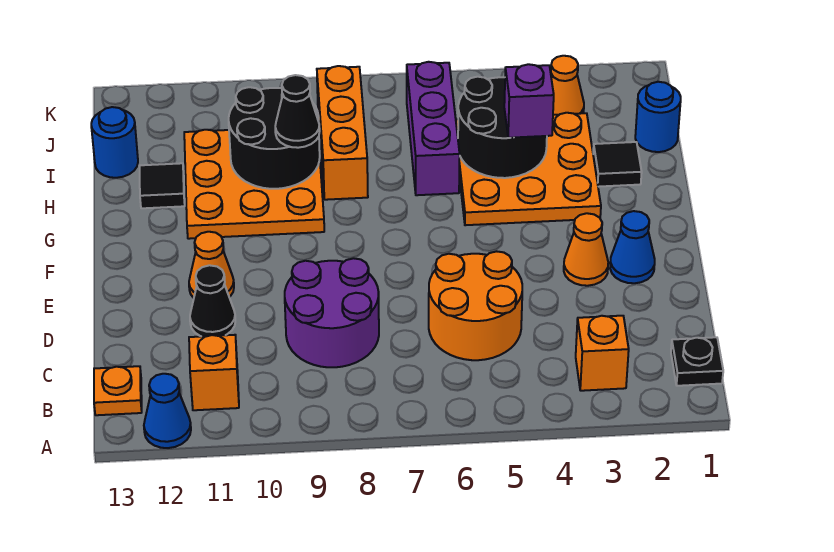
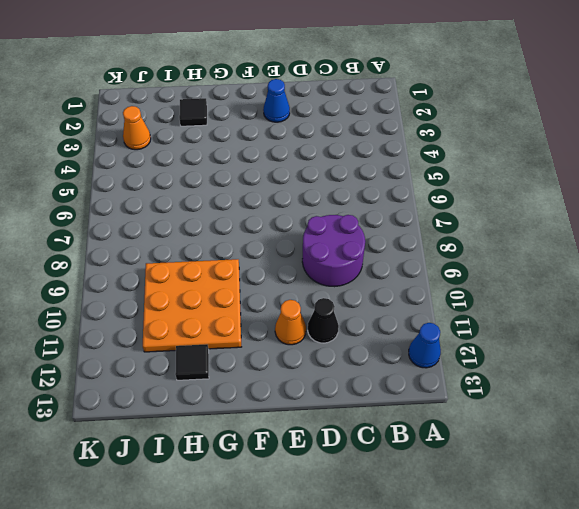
none -> black plate B1 level 1
none -> orange brick B3 level 1
none -> orange brick B11 level 1

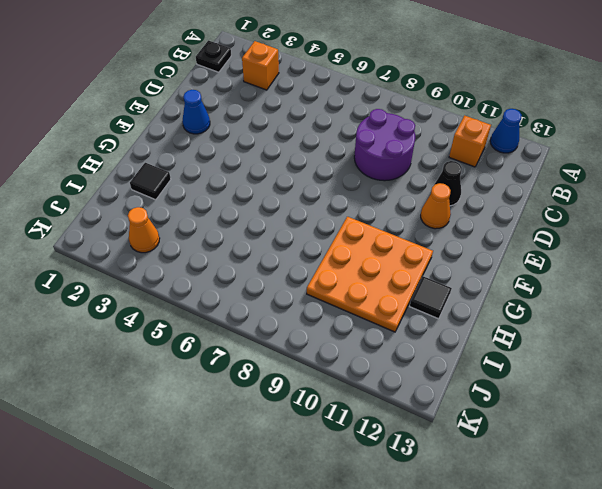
none -> orange plate B13 level 1
none -> orange round brick C5:D6 level 1
none -> orange cone E3 level 1

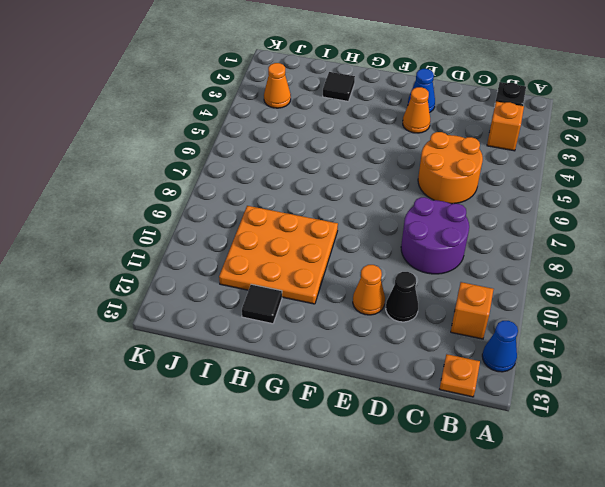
none -> orange plate G3:I5 level 1
none -> purple brick H6:J6 level 1
none -> orange brick H8:J8 level 1

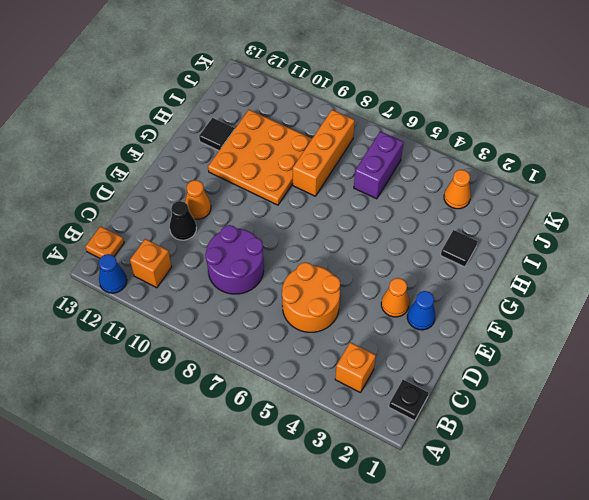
purple brick I6:J6 level 1 -> purple brick H6:J6 level 1
none -> orange plate G3:I5 level 1
none -> blue round brick I1 level 1
none -> blue round brick I13 level 1

